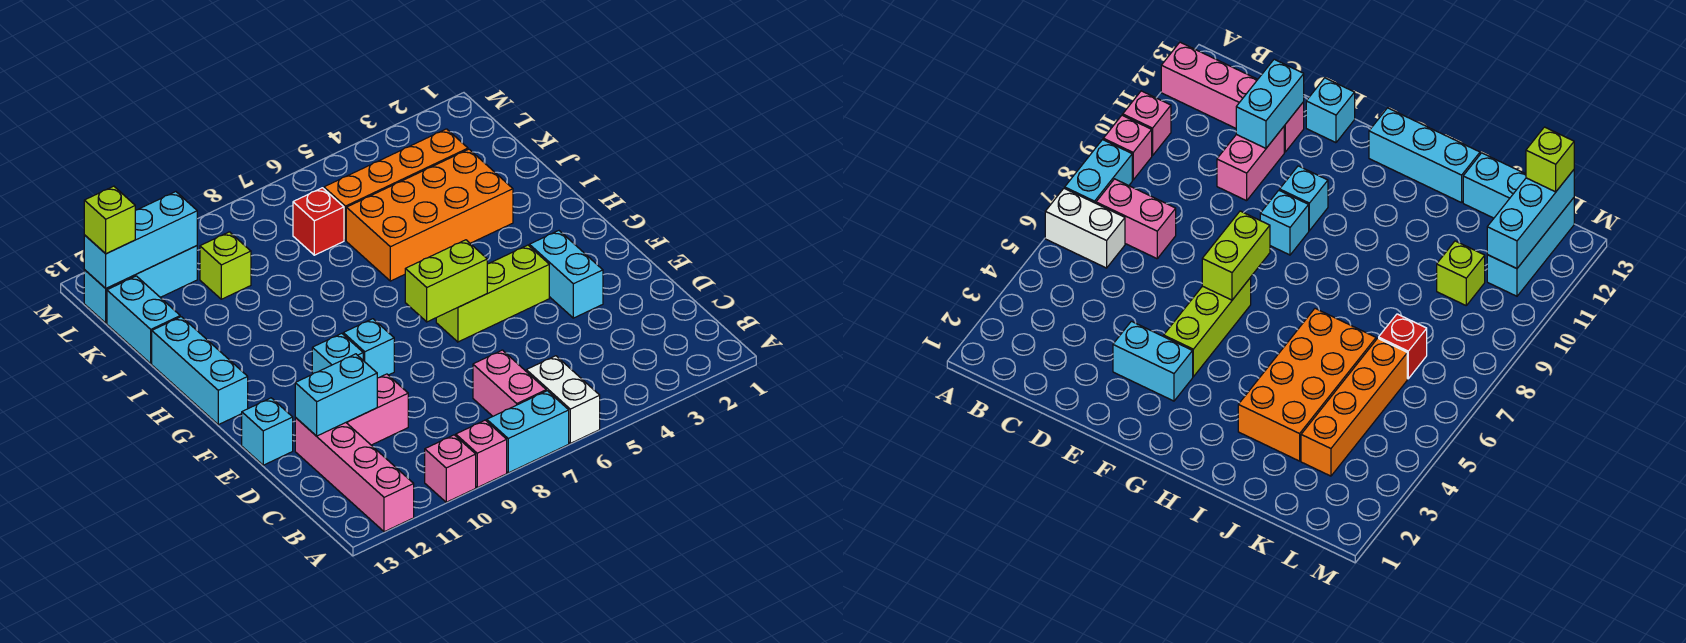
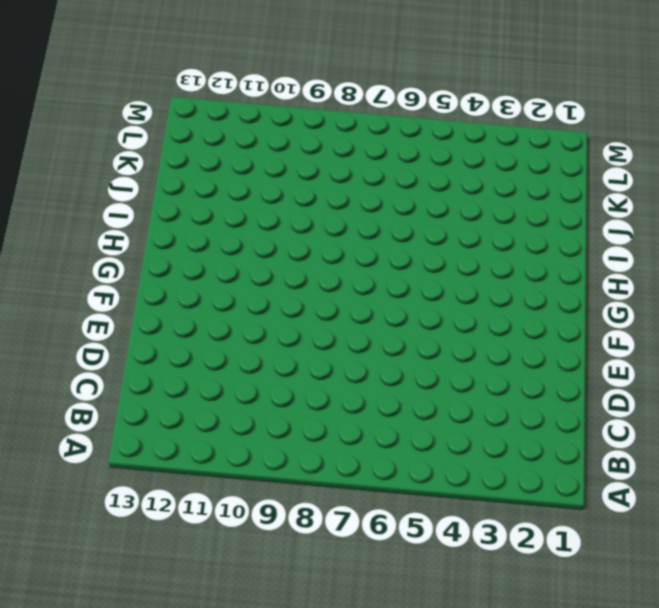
none -> white brick A6:B6 level 1
none -> cyan brick A7:A8 level 1
none -> pink brick A9 level 1

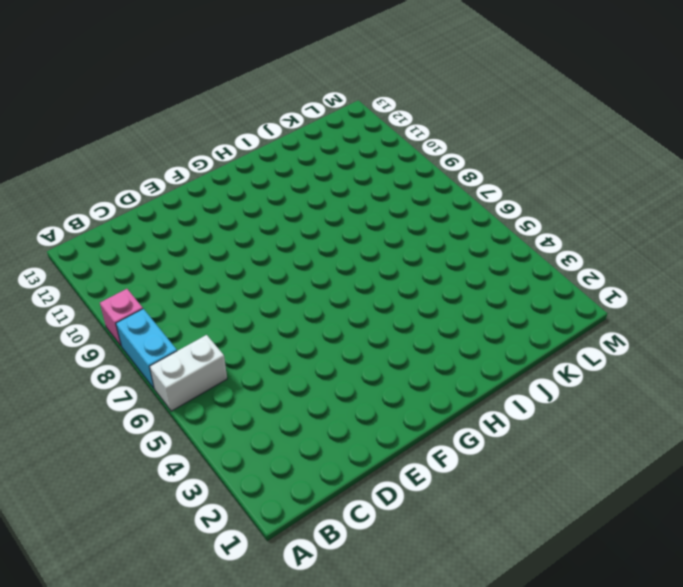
none -> pink brick A10 level 1
none -> pink brick A12:D12 level 1
none -> pink brick B7:C7 level 1

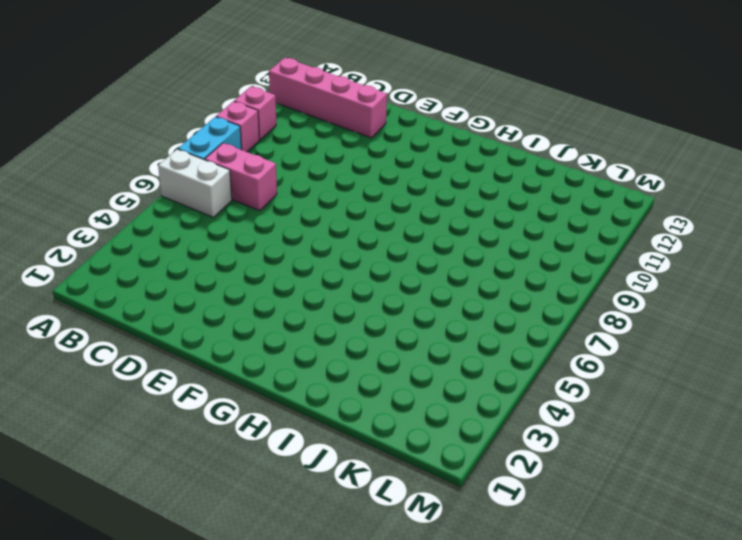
none -> pink brick D10:D11 level 1
none -> cyan brick E3:F3 level 1
none -> cyan brick E13 level 1

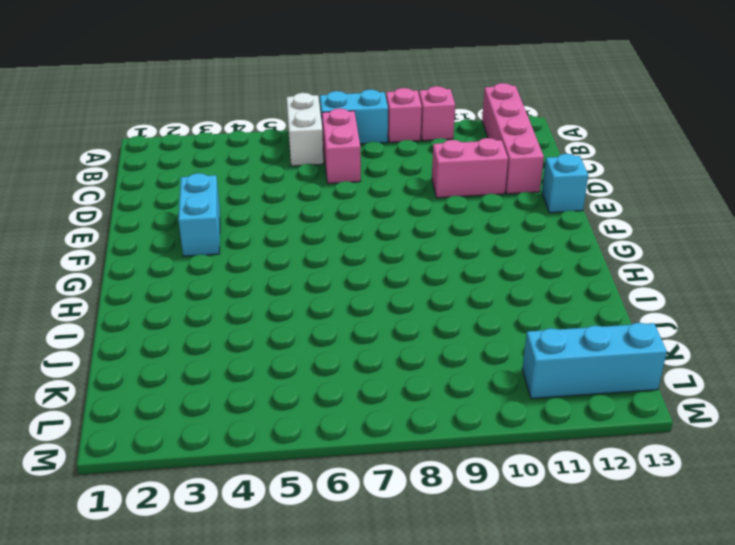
none -> lime brick F4:F6 level 1
none -> cyan brick F9 level 1
none -> cyan brick F10 level 1

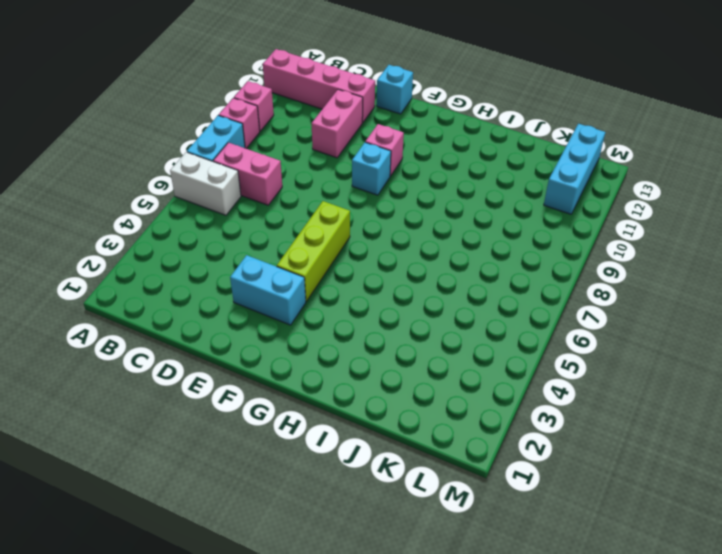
pink brick F10 level 1 -> cyan brick F10 level 1
none -> cyan brick G13:I13 level 1
none -> orange brick I3:J6 level 1
none -> cyan brick J13:K13 level 1

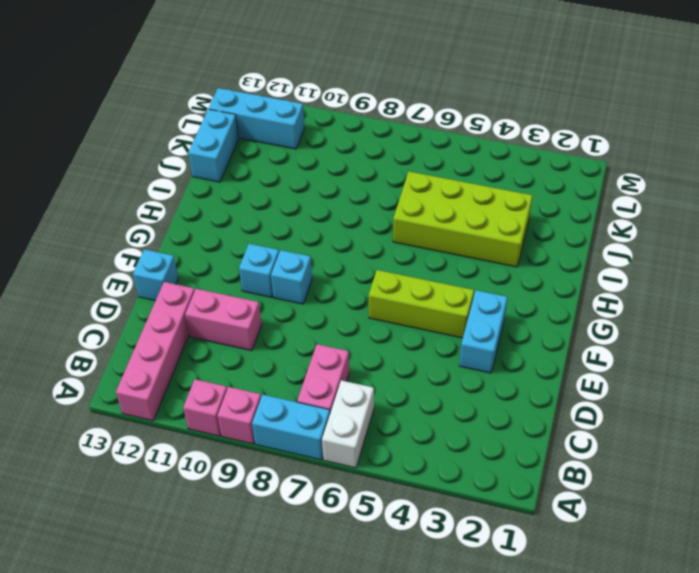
lime brick I3:J6 level 1 -> orange brick I3:J6 level 1
none -> cyan brick G13:I13 level 1
none -> orange brick K3:K6 level 1
none -> red brick K7 level 1

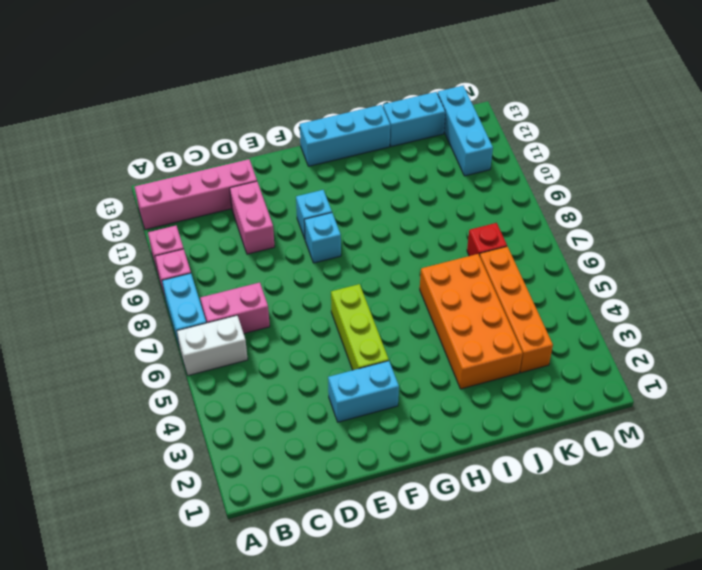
none -> cyan brick E13 level 1
none -> lime brick K10 level 1
none -> cyan brick D11:D12 level 2

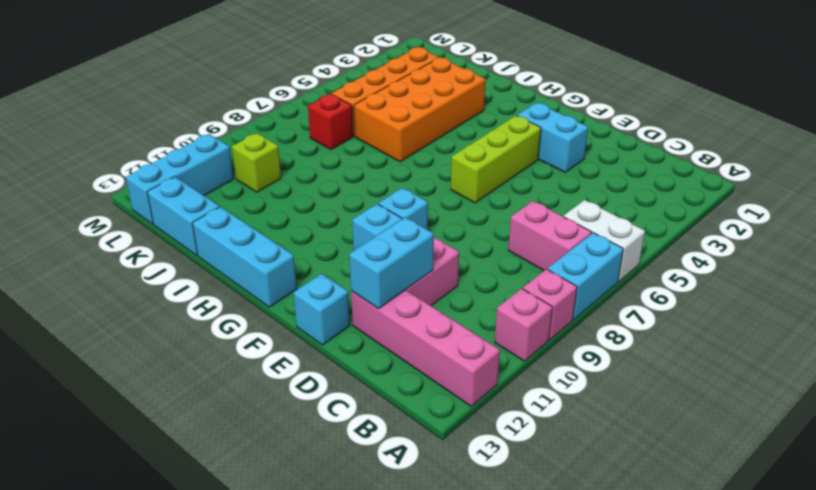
none -> lime brick F6:F7 level 2
none -> cyan brick L11:L13 level 2
none -> lime brick L13 level 3

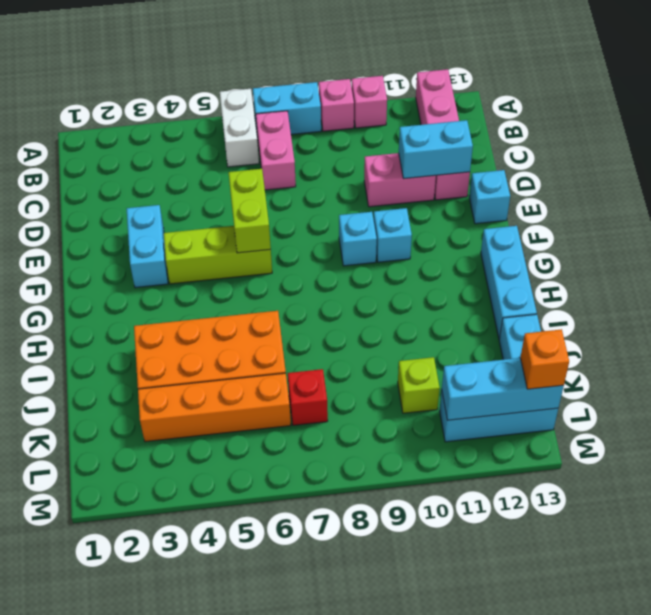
lime brick E6:F6 level 2 -> lime brick F6:F7 level 2
orange brick L13 level 3 -> lime brick L13 level 3

